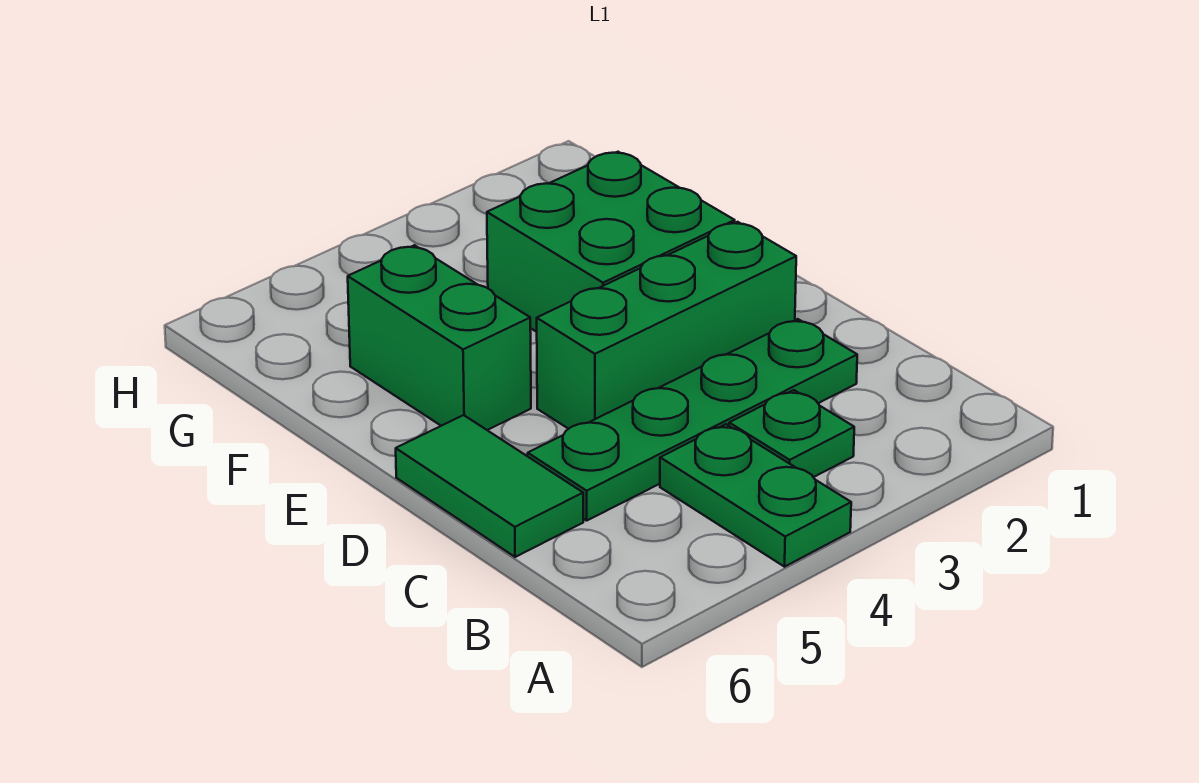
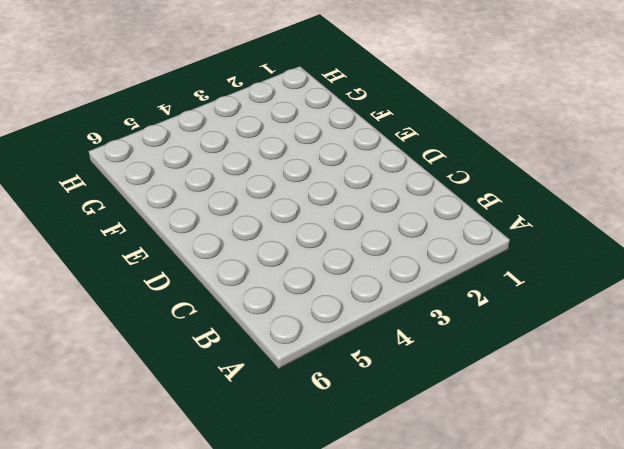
none -> green plate A4:B4 level 1
none -> green plate B3 level 1

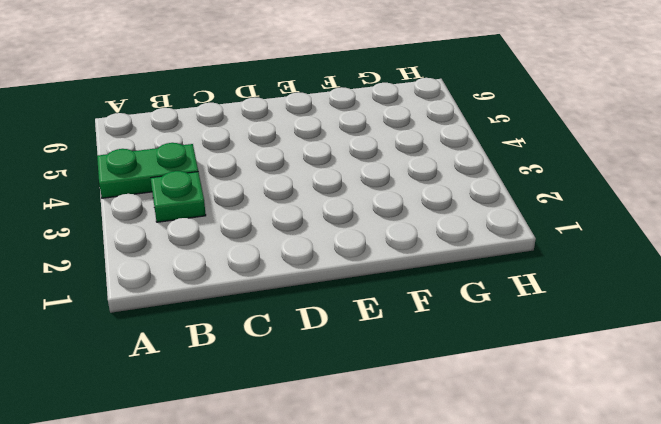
none -> green plate C2:C5 level 1
none -> green tile C6:D6 level 1

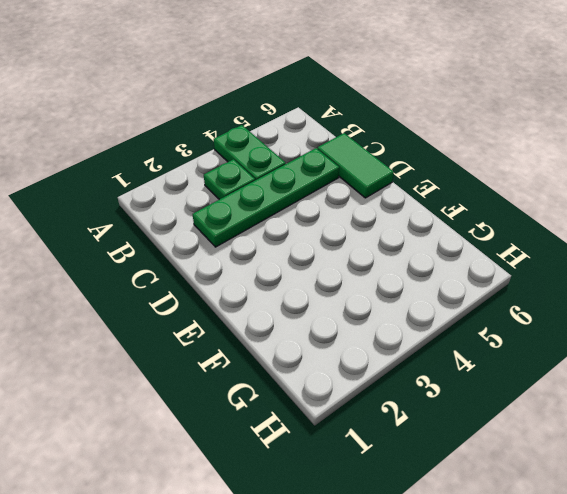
none -> green brick D2:D4 level 1
none -> green brick E2:F3 level 1

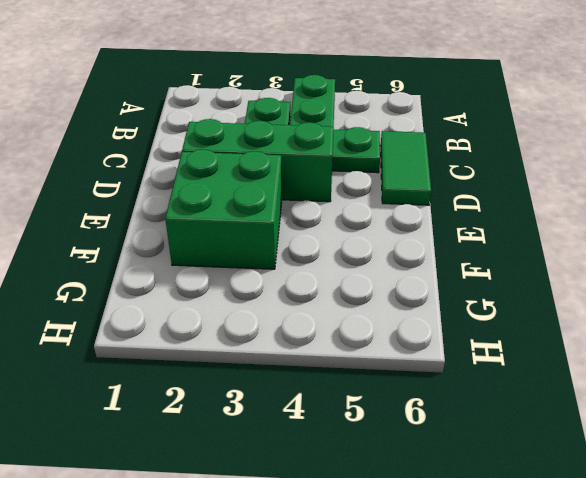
none -> green brick E5:F5 level 1

